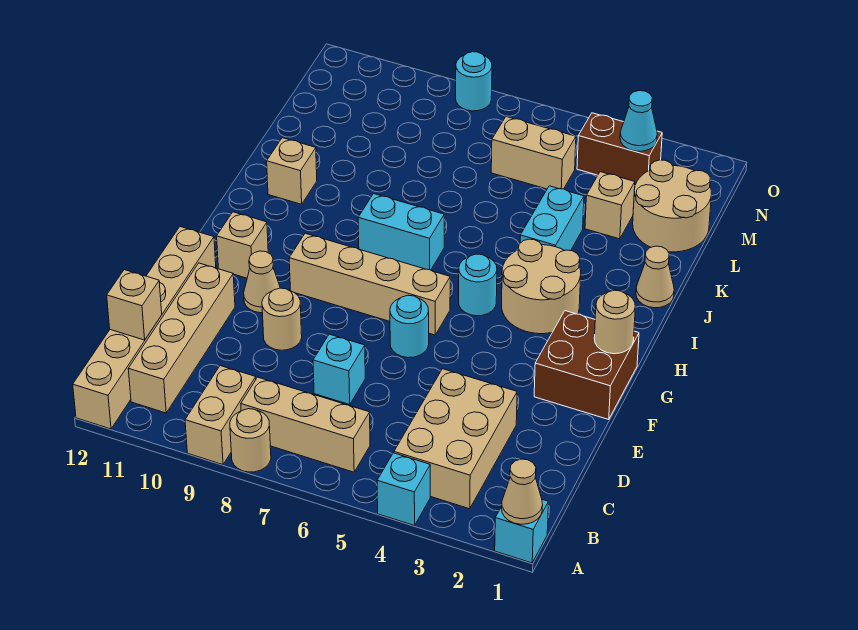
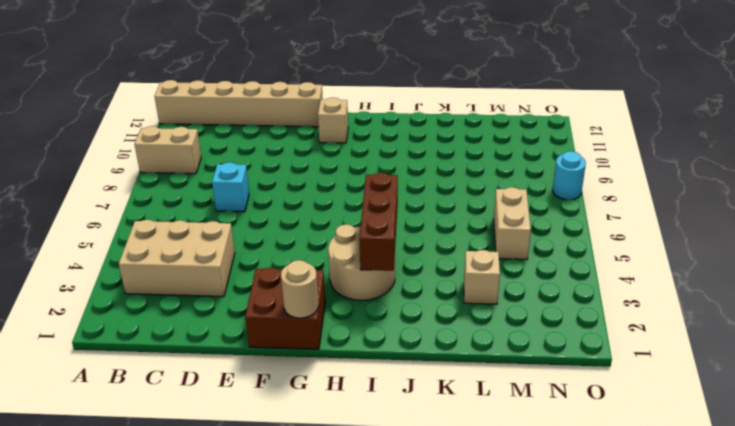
brown brick I3:I5 level 2 -> none
none -> cyan brick A1 level 1
none -> cyan brick A4 level 1
none -> tan round brick A8 level 1
none -> tan brick B6:B8 level 1

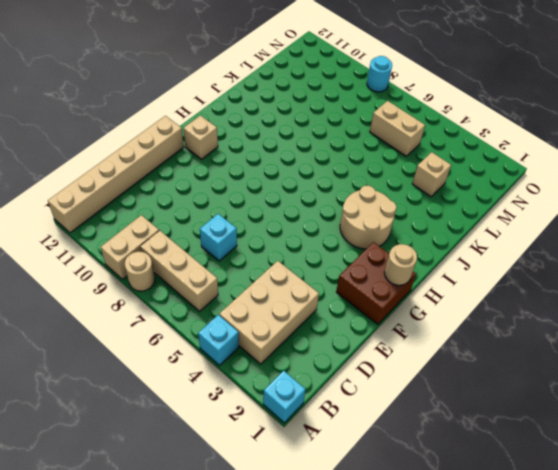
none -> tan brick B11:E11 level 1
none -> tan round brick E9 level 1
none -> cyan round brick F6 level 1
none -> tan cone F10 level 1

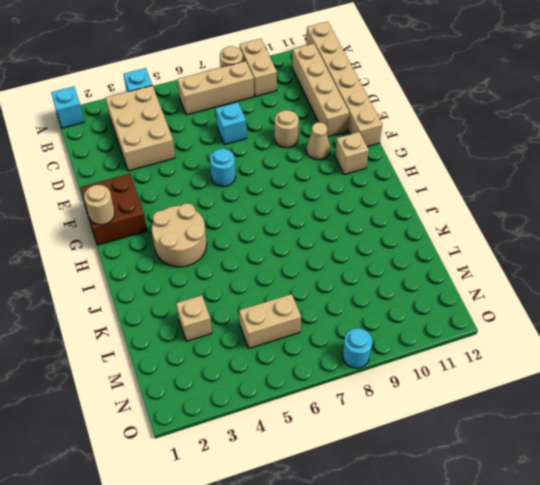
none -> tan brick G6:G9 level 1
none -> cyan round brick H5 level 1
none -> cyan brick I7:I8 level 1
none -> tan cone J1 level 1

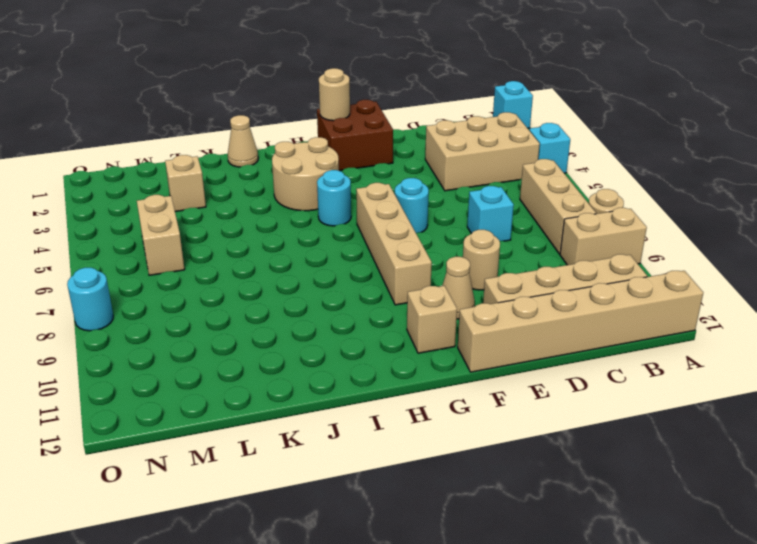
none -> cyan brick I7:I8 level 1
none -> cyan brick J4:K4 level 1
none -> tan brick J11 level 1
none -> tan round brick L1:M2 level 1

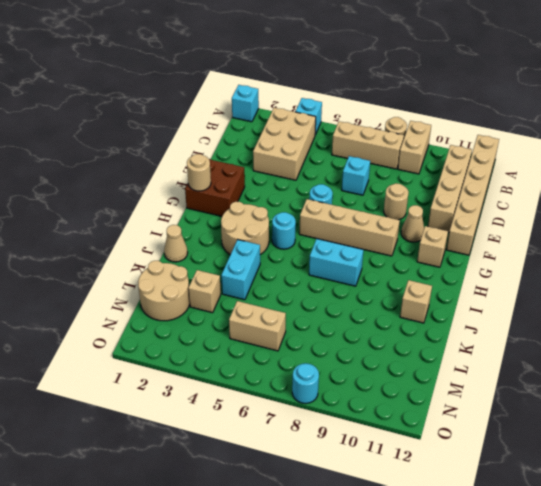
none -> brown brick N3:N4 level 1
none -> tan cone A1 level 2
none -> tan brick C12 level 2
none -> cyan cone N3 level 2

